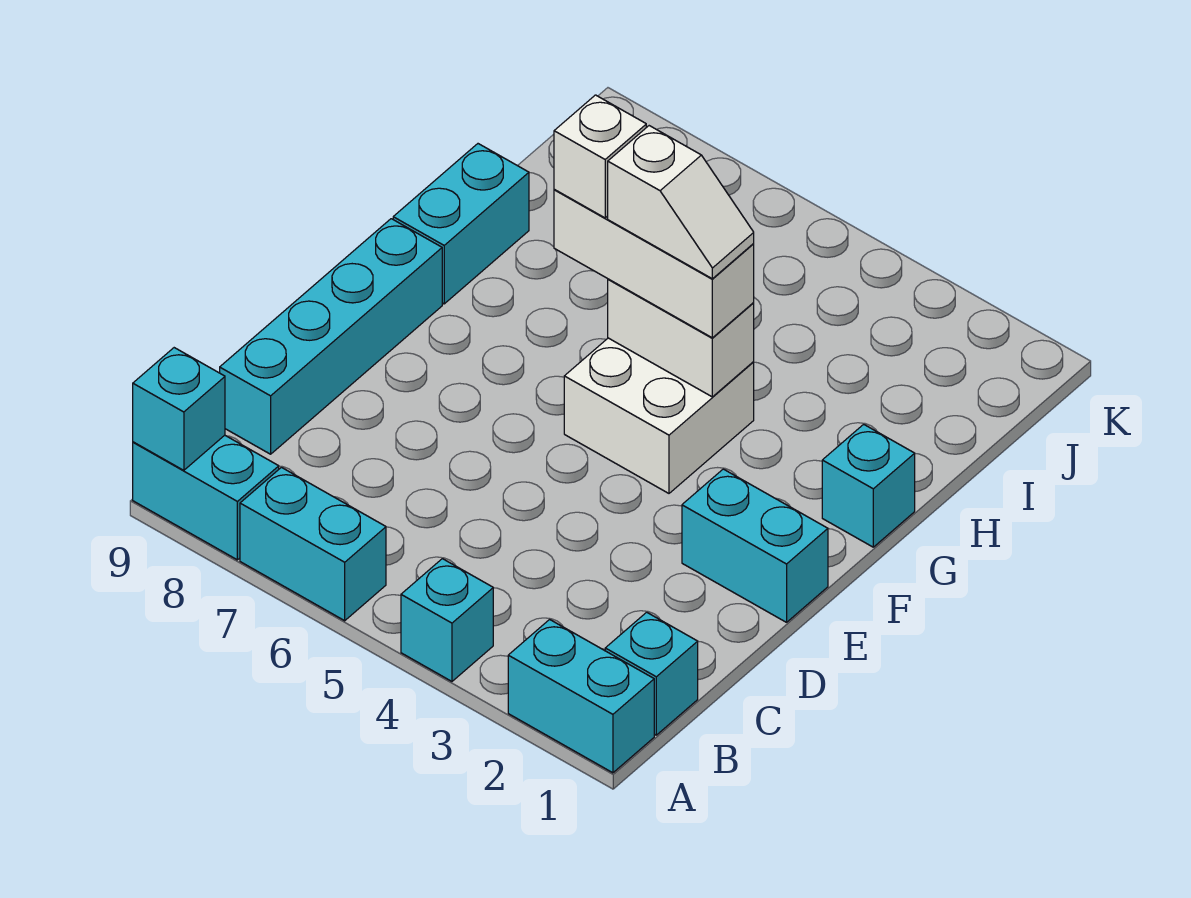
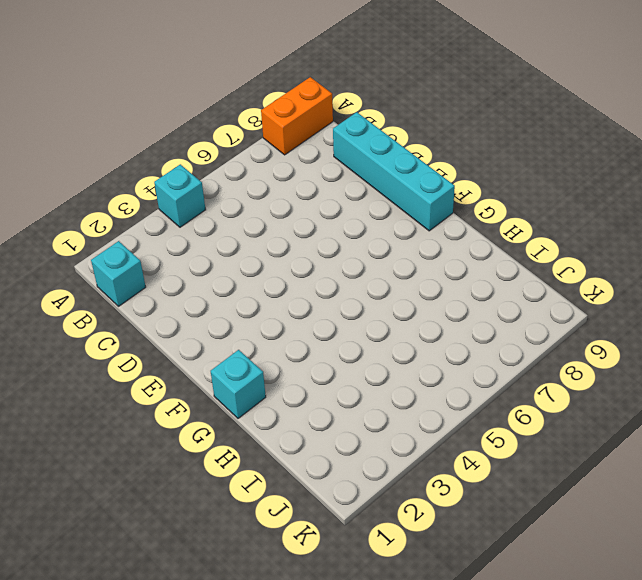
orange brick A8:A9 level 1 -> cyan brick A8:A9 level 1
none -> cyan brick A1:A2 level 1
none -> cyan brick A6:A7 level 1
none -> cyan brick E1:E2 level 1

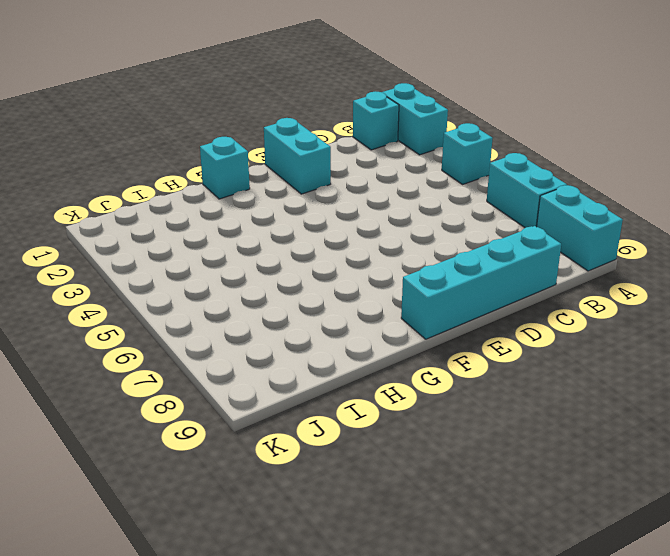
none -> white brick F4:G5 level 1
none -> cyan brick G9:H9 level 1
none -> cyan brick A9 level 2

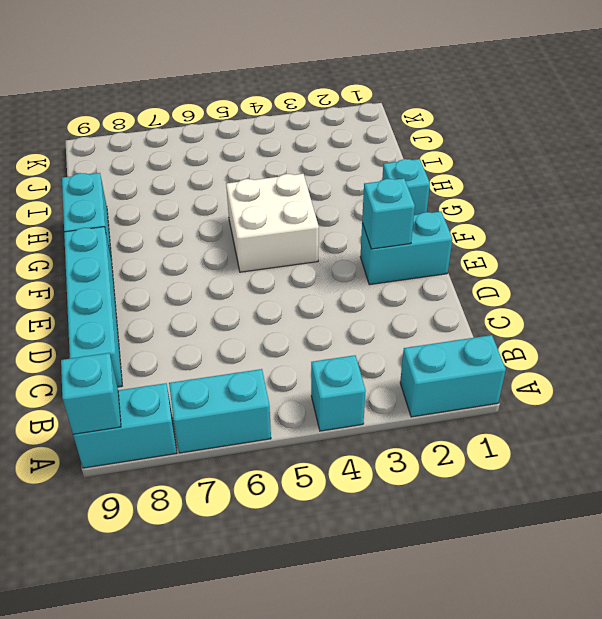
cyan brick E2 level 2 -> cyan brick B1 level 1
none -> white brick G4:G5 level 2
none -> white brick G4:G6 level 3
none -> white slope G4:G5 level 4 top 5

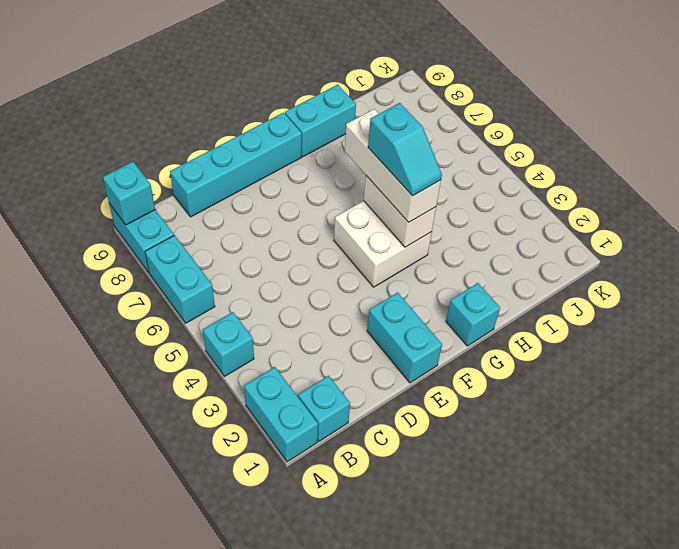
cyan slope G4:G5 level 4 top 5 -> white slope G4:G5 level 4 top 5
none -> white brick G6 level 4

